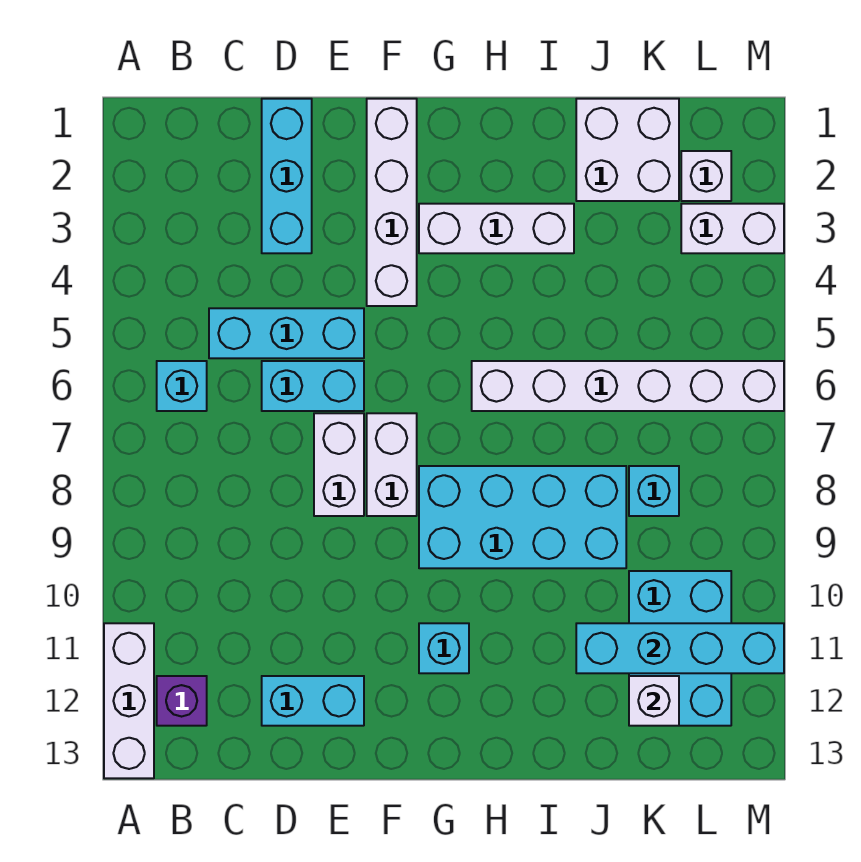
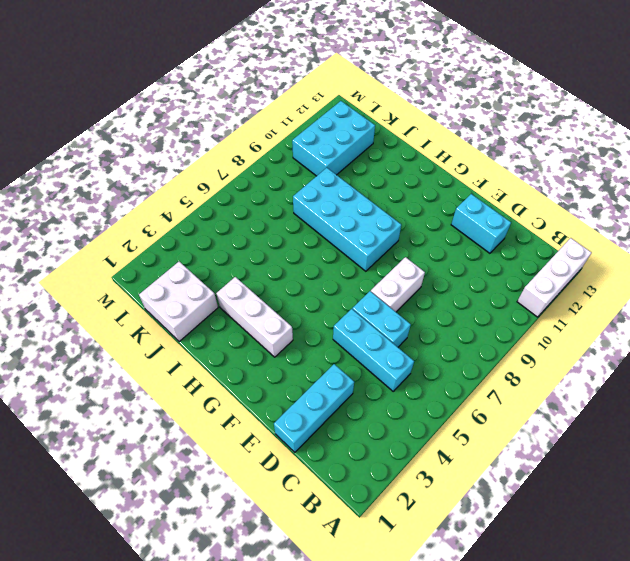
none -> cyan brick B6 level 1
none -> purple brick B12 level 1
none -> white brick F1:F4 level 1

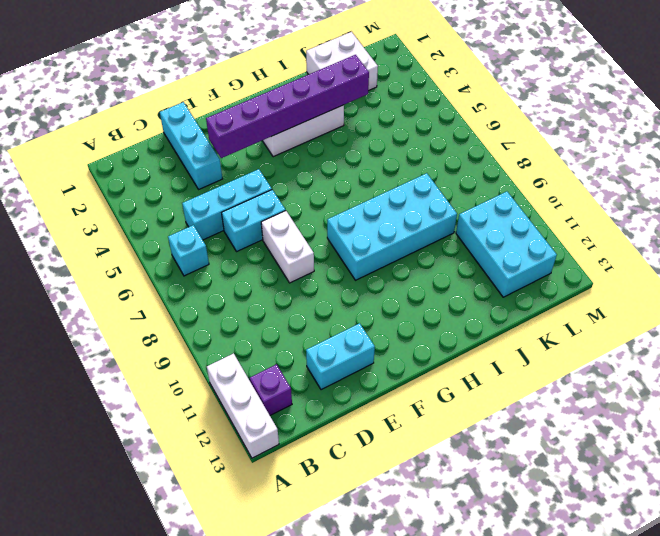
purple brick E3:J3 level 2 -> none
none -> white brick F1:F4 level 1
none -> white brick F7:F8 level 1
none -> cyan brick G11 level 1

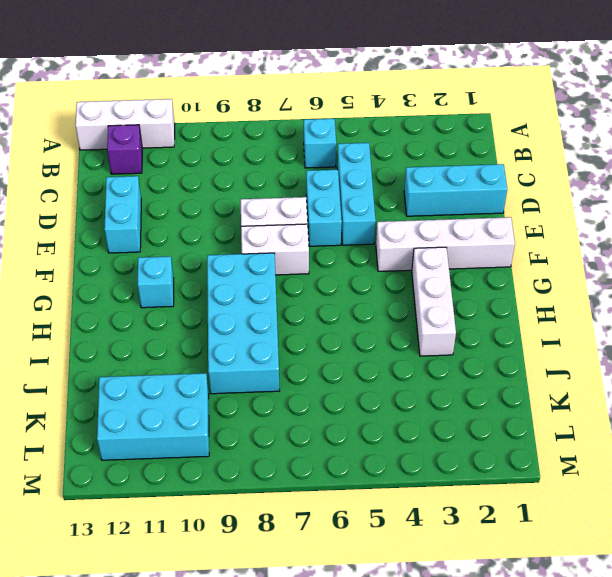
none -> white brick H6:M6 level 1
none -> white brick J1:K2 level 1
none -> cyan brick K8 level 1

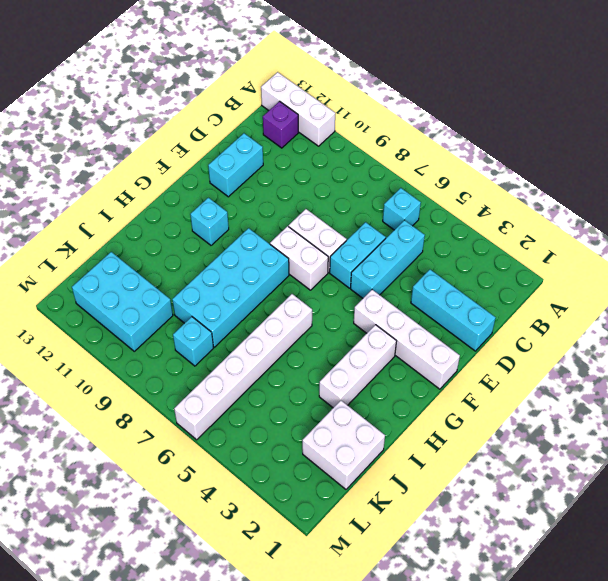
none -> white brick L2 level 1
none -> white brick L3:M3 level 1
none -> cyan brick J11:M11 level 2

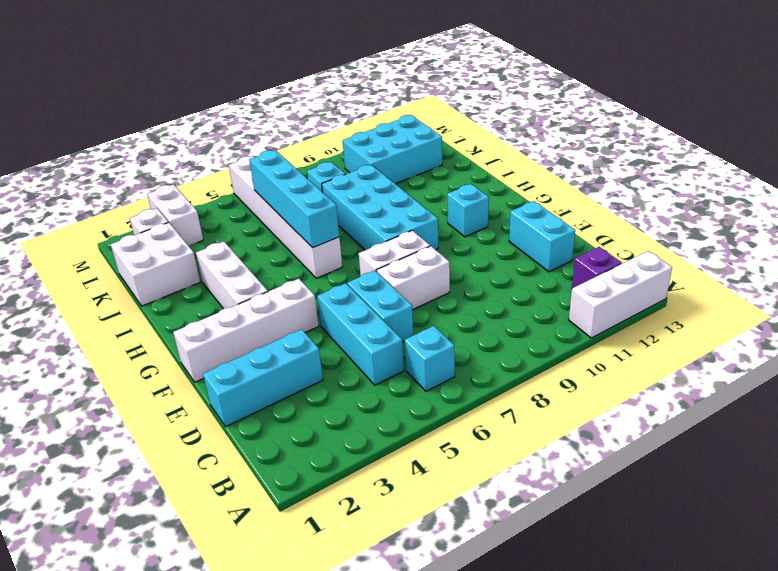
cyan brick H6:K6 level 2 -> cyan brick J11:M11 level 2
none -> white brick K12 level 2

